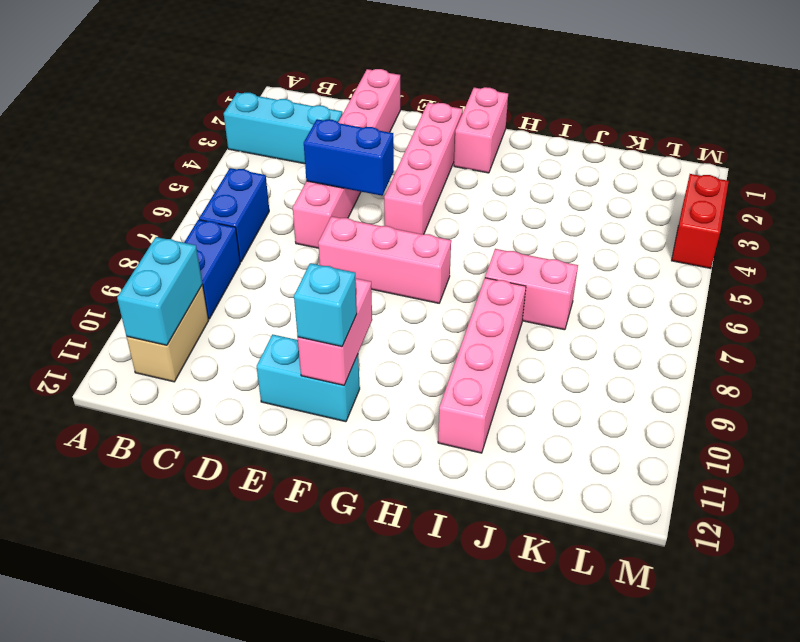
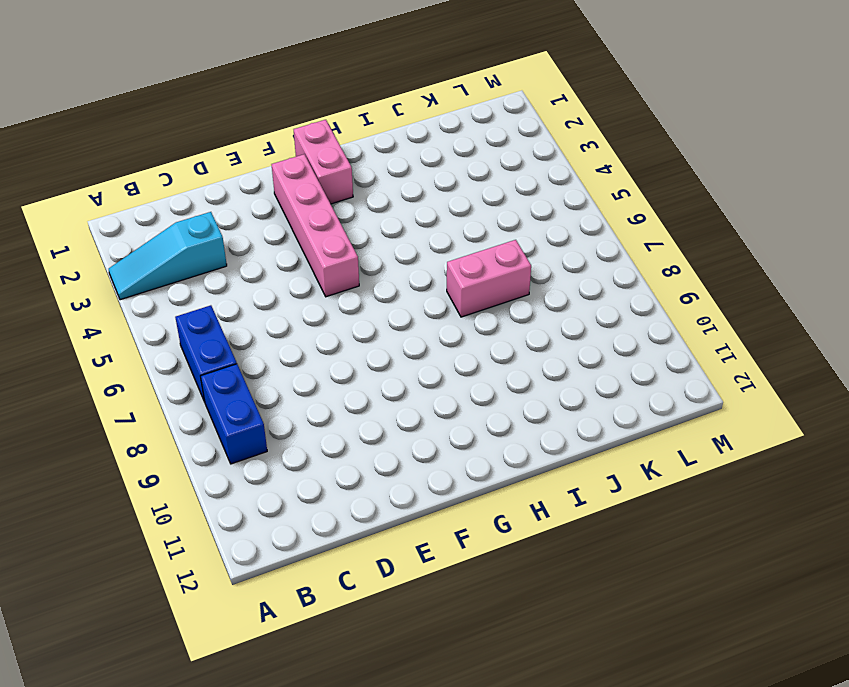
cyan slope A3:C3 level 1 top C -> cyan brick A3:C3 level 1
none -> tan brick B10:B11 level 1
none -> pink brick D1:D6 level 1
none -> pink brick E7:G7 level 1

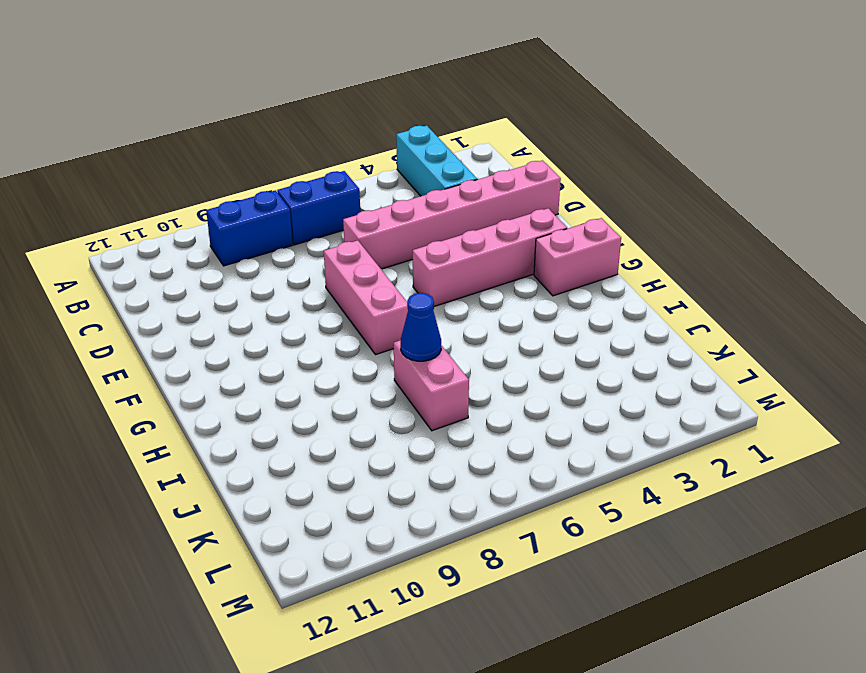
blue cone I7 level 2 -> none
none -> tan brick B10:B11 level 1
none -> cyan brick E11:F11 level 1
none -> pink brick I8:I11 level 1

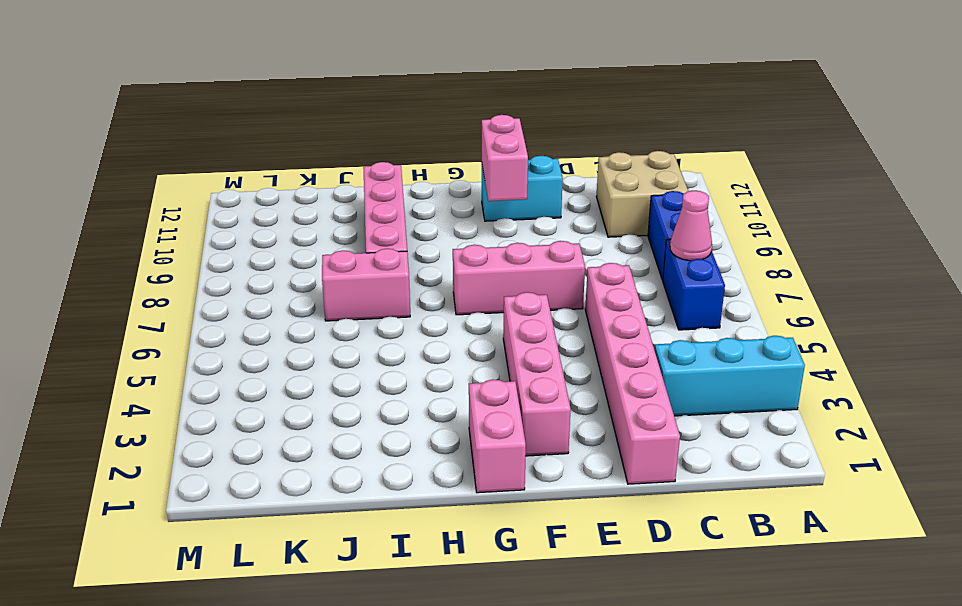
pink cone B7 level 2 -> none
tan brick B10:C11 level 1 -> tan brick B10:B11 level 1
none -> red brick M3:M4 level 1
none -> cyan brick B10:B11 level 2
none -> blue brick D5:E5 level 2

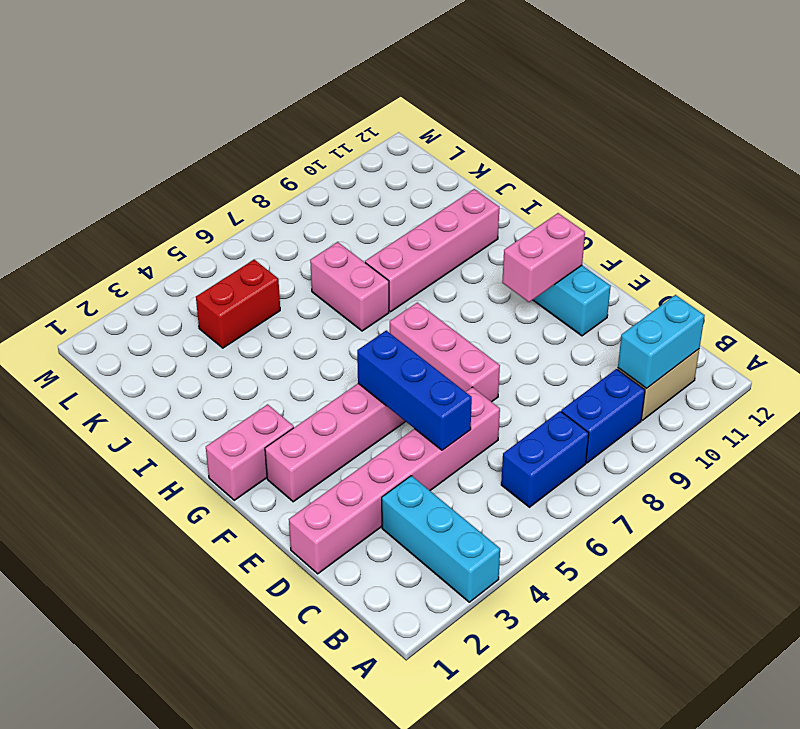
blue brick D5:F5 level 2 -> blue brick D5:E5 level 2
red brick K4:K5 level 1 -> red brick M3:M4 level 1
none -> cyan brick F11 level 3

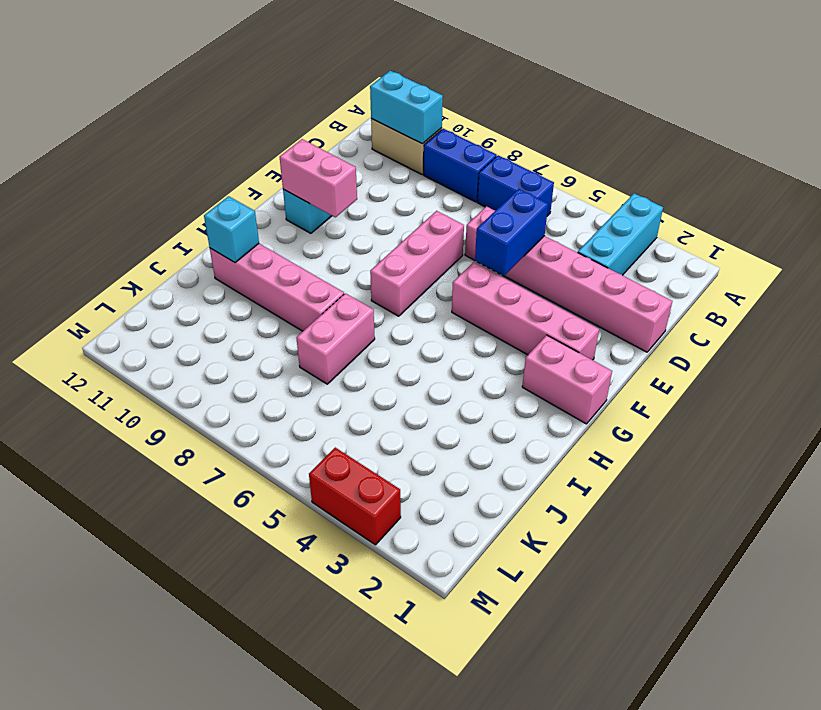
cyan brick I11 level 2 -> cyan brick F11 level 3

